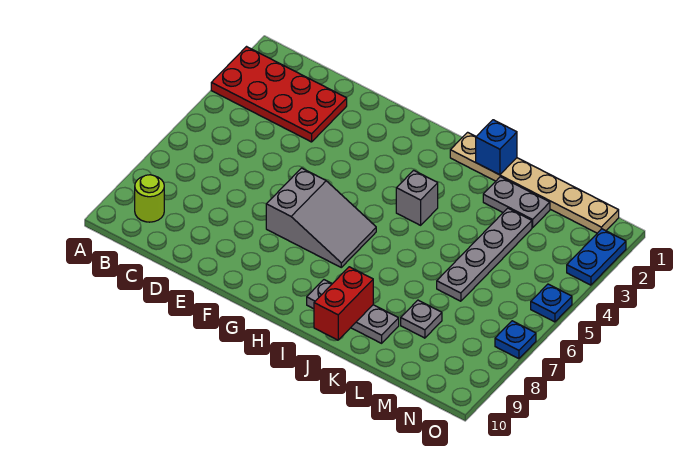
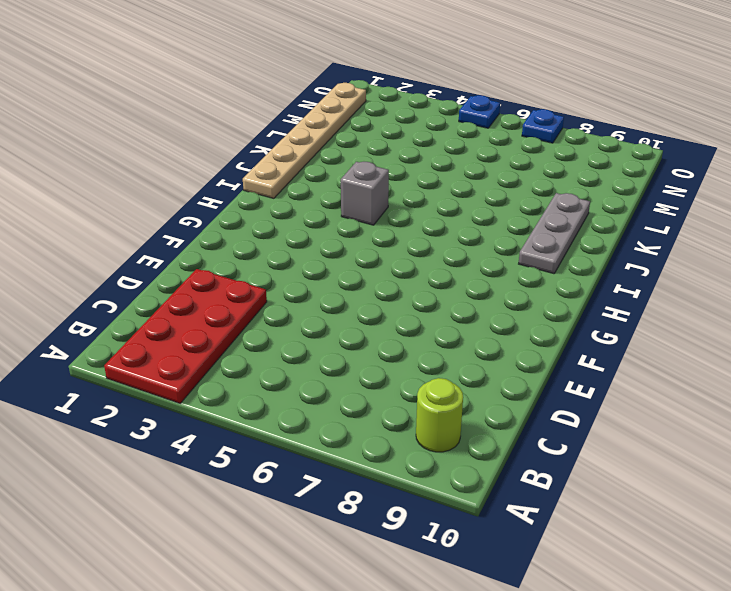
none -> grey slope F6:H7 level 1 top F
none -> grey plate K2:L2 level 1
none -> grey plate L3:L6 level 1

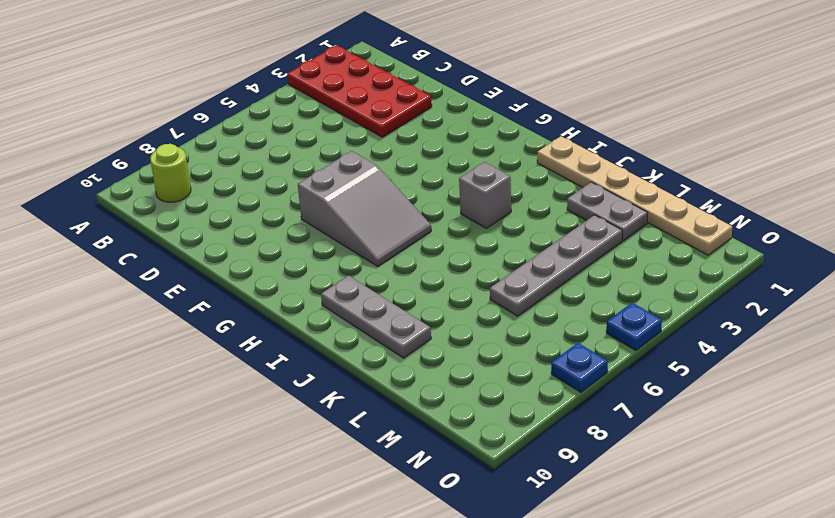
none -> grey plate L8 level 1
none -> blue plate O2:O3 level 1
none -> blue brick J1 level 2

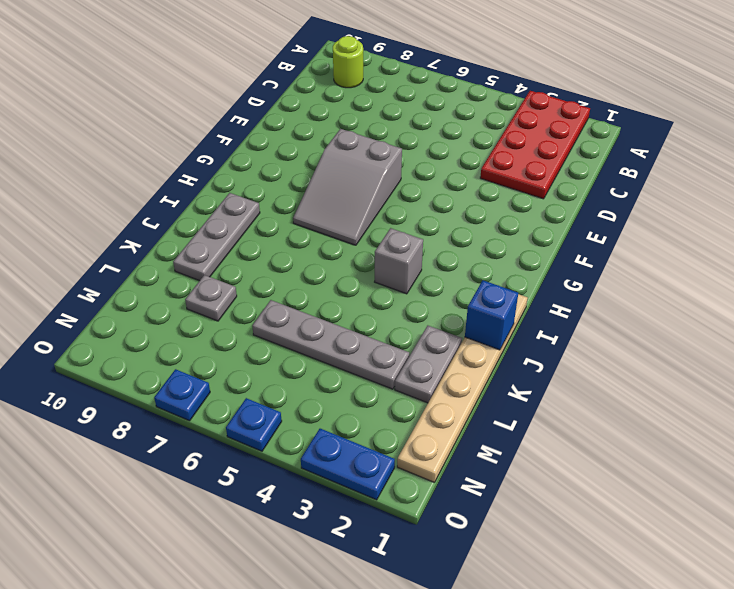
none -> red brick J9:J10 level 2

